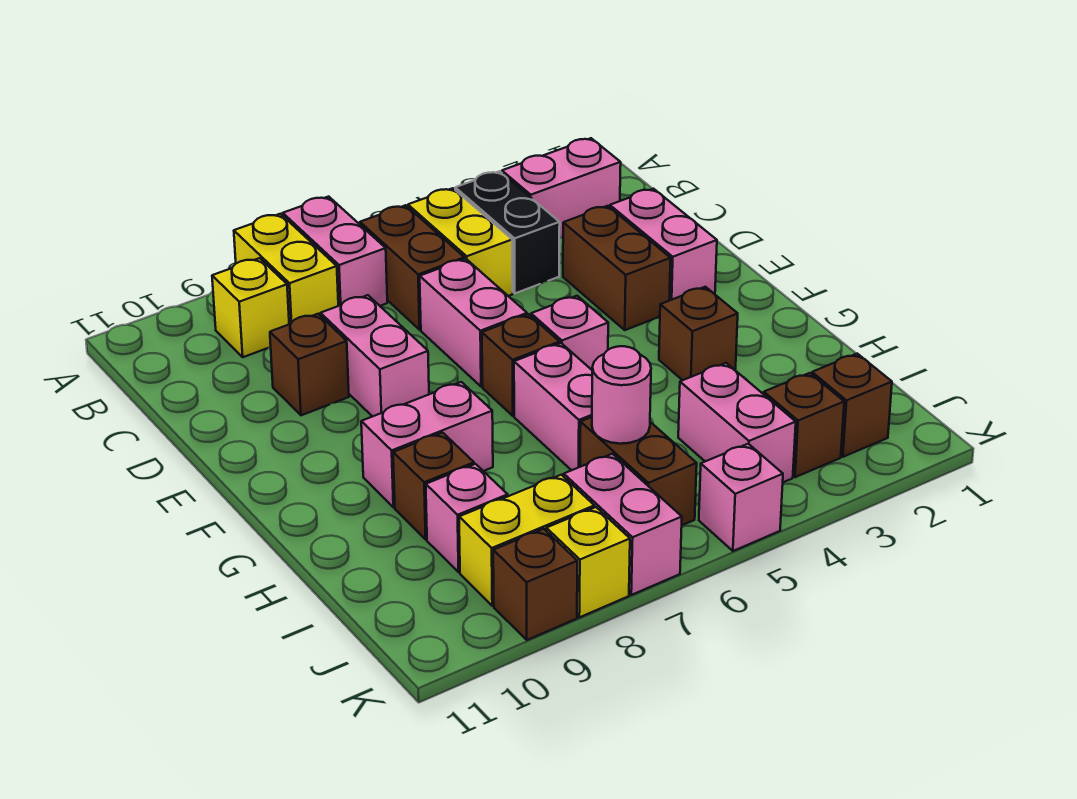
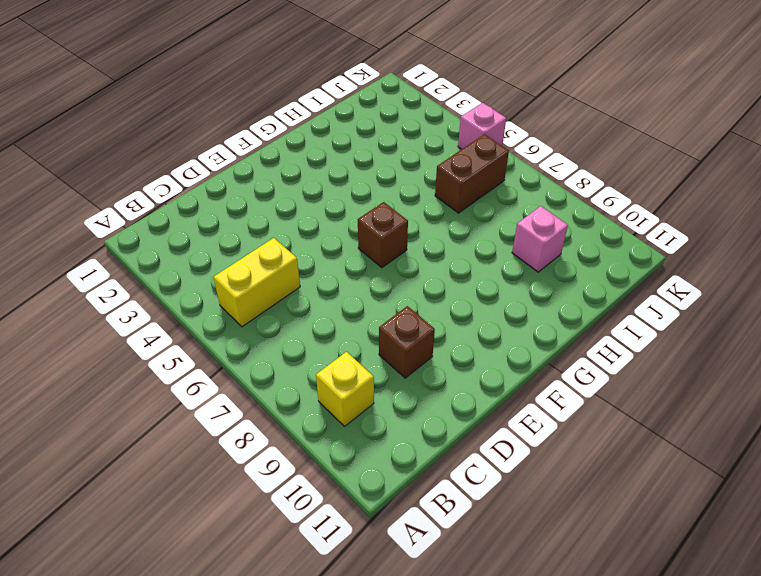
none -> pink brick A7:B7 level 1
none -> yellow brick A8:B8 level 1
none -> pink brick B2:B3 level 1

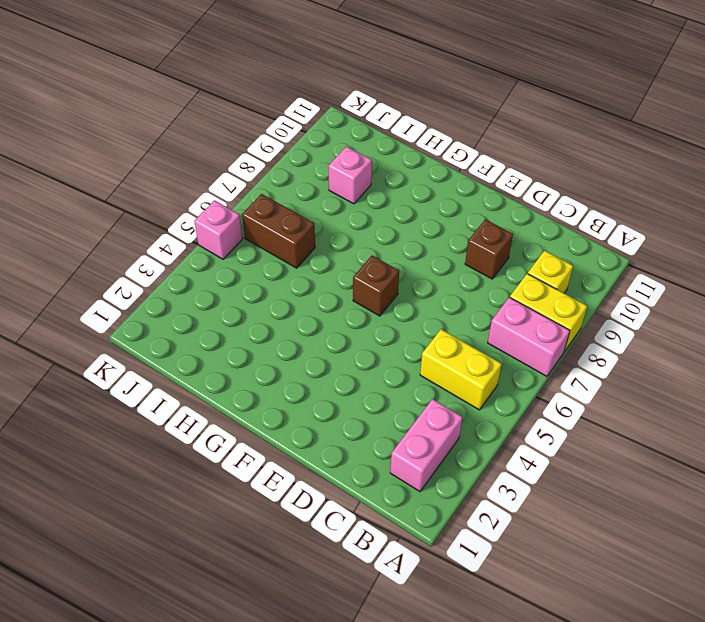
none -> black brick B4:C4 level 1
none -> brown brick B6:C6 level 1
none -> pink brick D2:E2 level 1

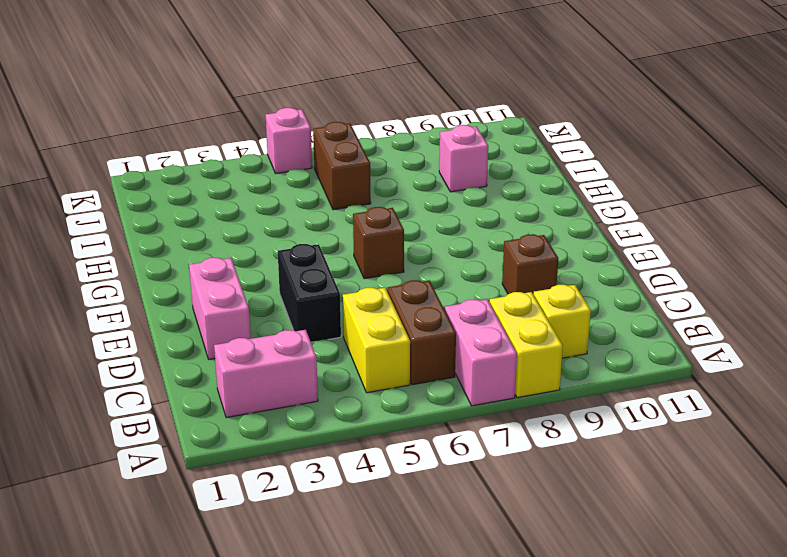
black brick D4:E4 level 1 -> black brick B4:C4 level 1
none -> brown brick D3:E3 level 1
none -> pink brick D6:E6 level 1
none -> pink brick D8:E8 level 1

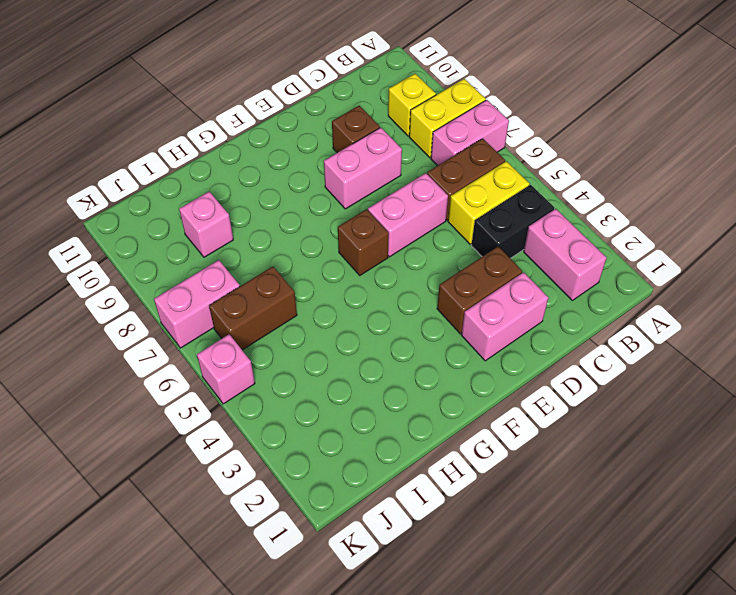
none -> pink brick F5 level 1
none -> brown brick G3 level 1
none -> pink brick G6:H6 level 1

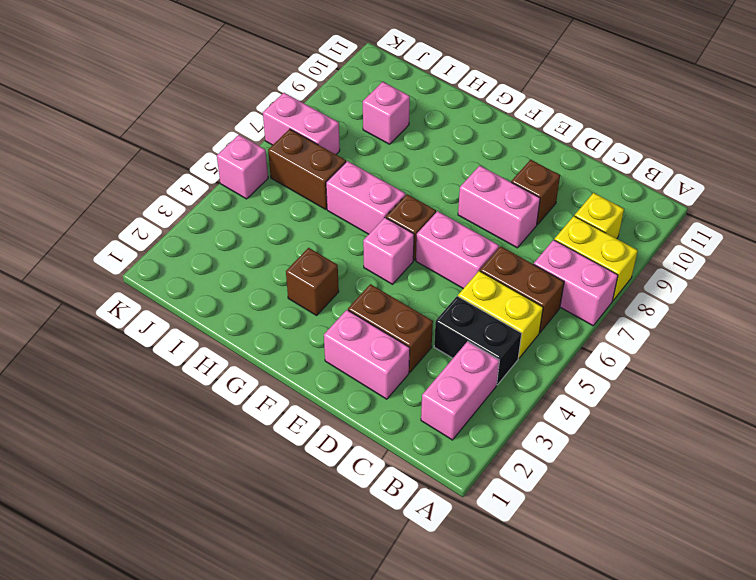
none -> pink brick G8:G9 level 1
none -> brown brick H9 level 1
none -> pink brick I4:J4 level 1

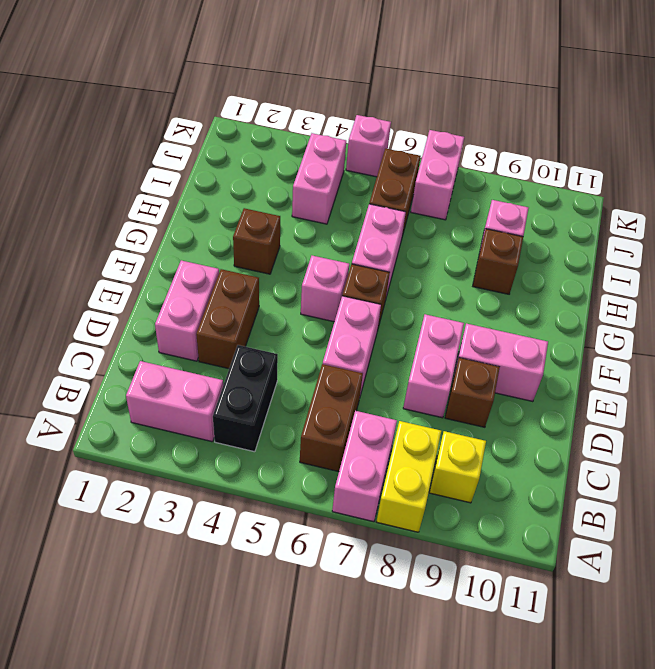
pink brick E9:E10 level 1 -> pink brick G8:G9 level 1
none -> yellow brick B5:C5 level 1
none -> brown brick J2 level 1
none -> brown brick J3 level 1

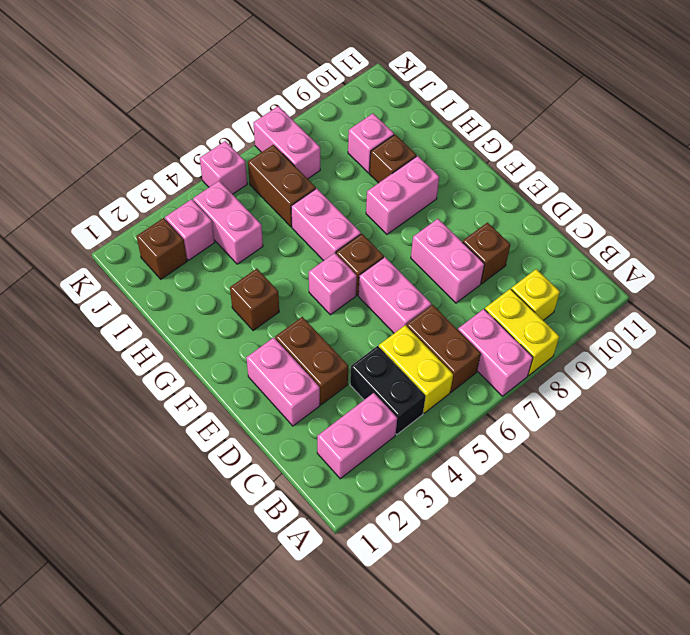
pink brick J3 level 1 -> brown brick J3 level 1
none -> yellow brick J8:J9 level 1
none -> yellow brick K8 level 1
none -> brown brick K9 level 1

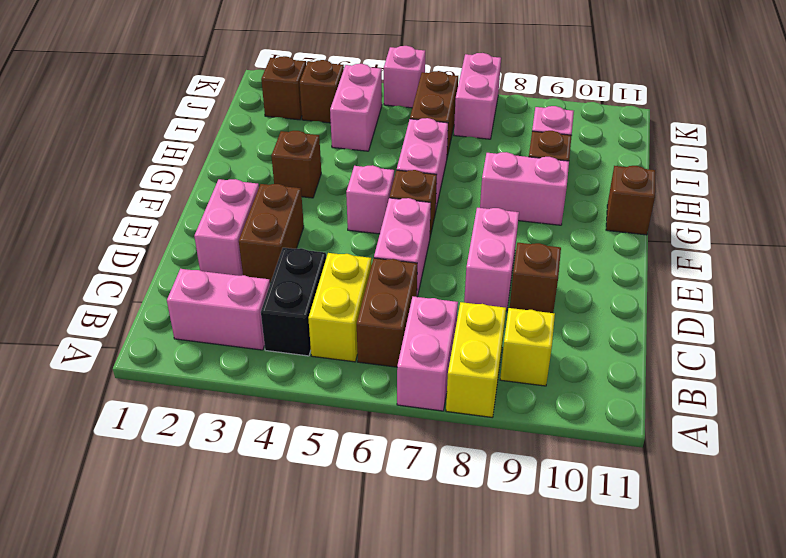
brown brick G11 level 1 -> brown brick K9 level 1
none -> yellow brick J8:J9 level 1
none -> yellow brick K8 level 1
none -> pink round brick I6 level 2

